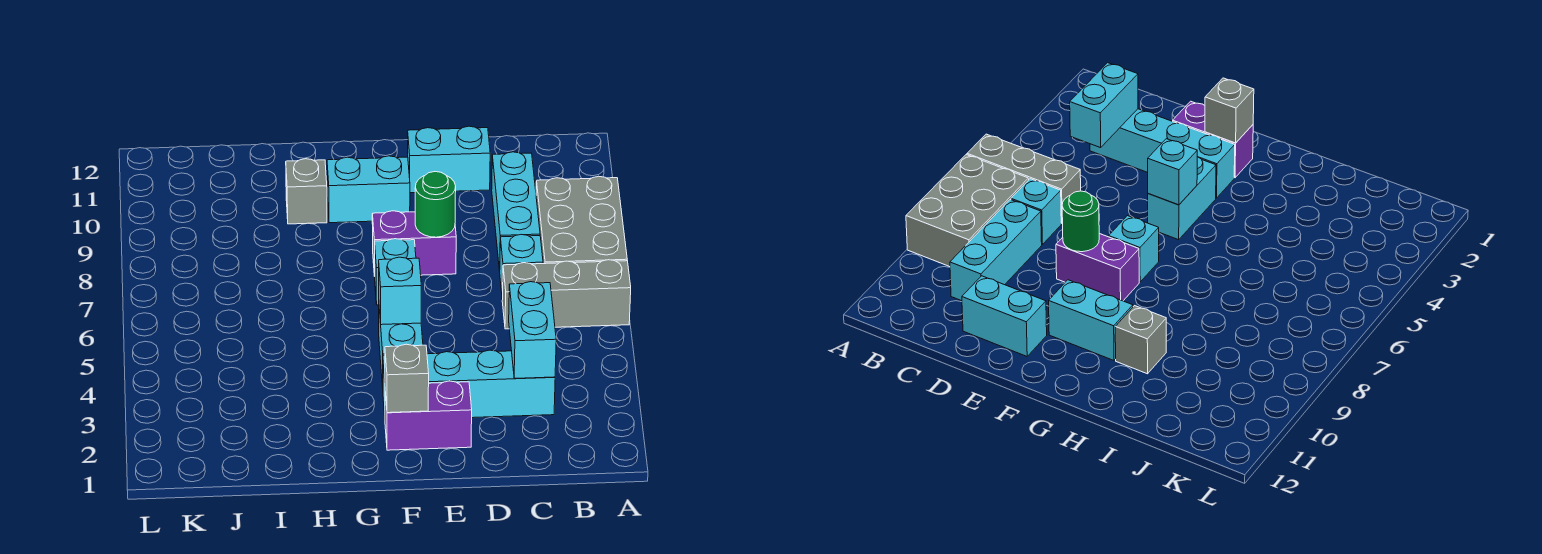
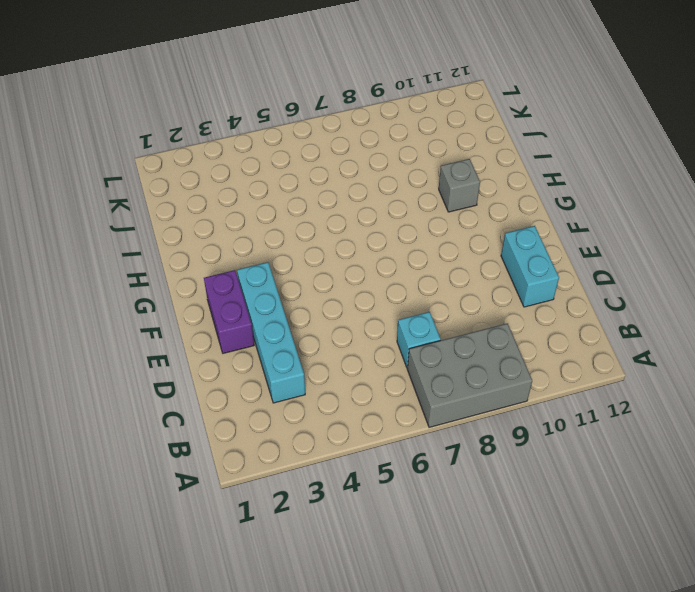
none -> grey brick A6:C6 level 1
none -> cyan brick C8:C10 level 1
none -> purple brick E8:F8 level 1

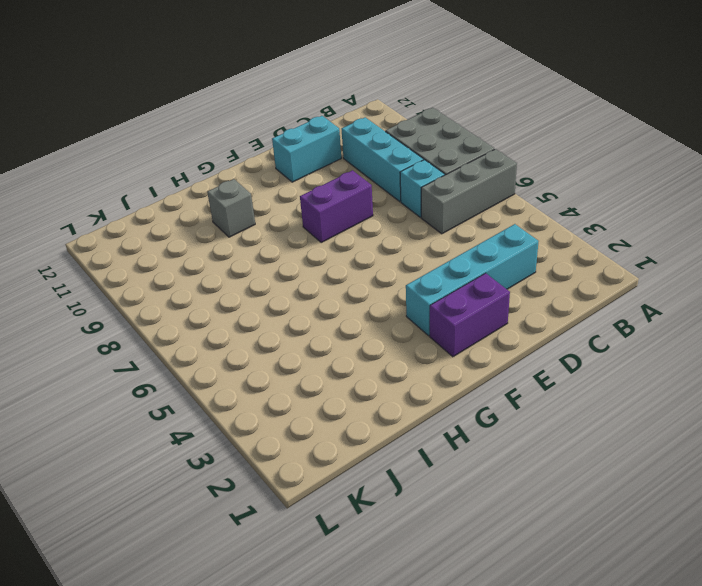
none -> cyan brick F4:F5 level 1
none -> cyan brick F7 level 1
none -> cyan brick F10:G10 level 1

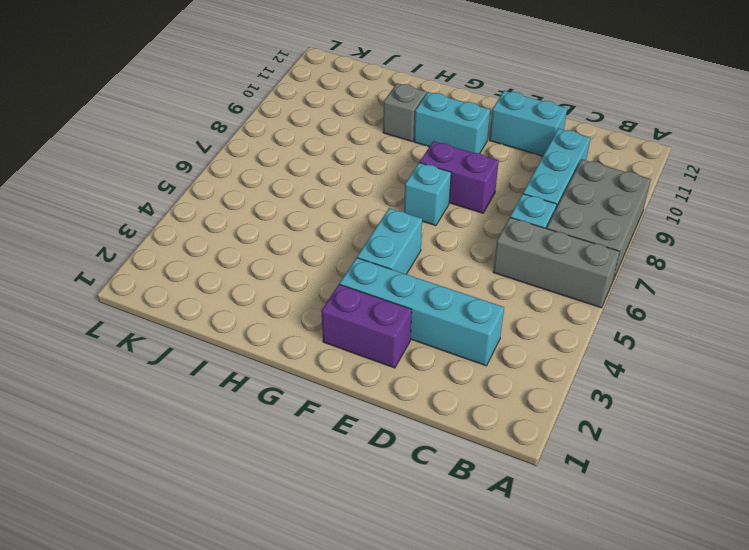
none -> cyan brick C3:C4 level 2
none -> green round brick E8 level 2
none -> grey brick F2 level 2

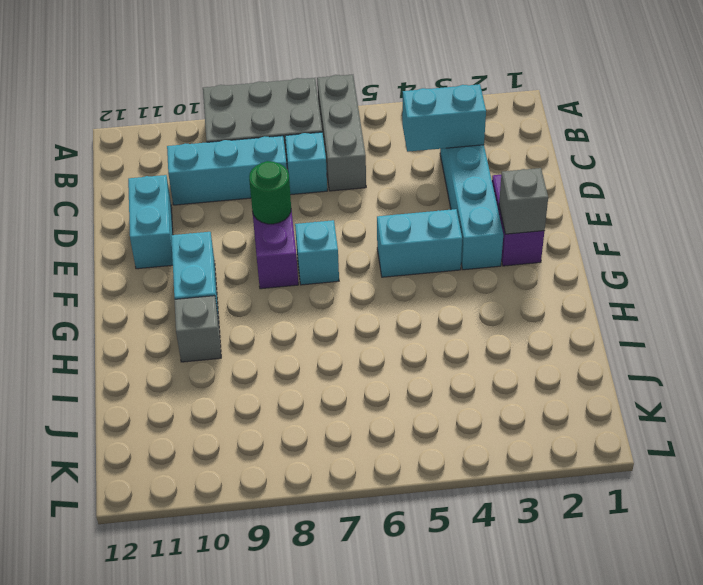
none -> cyan brick F5 level 2

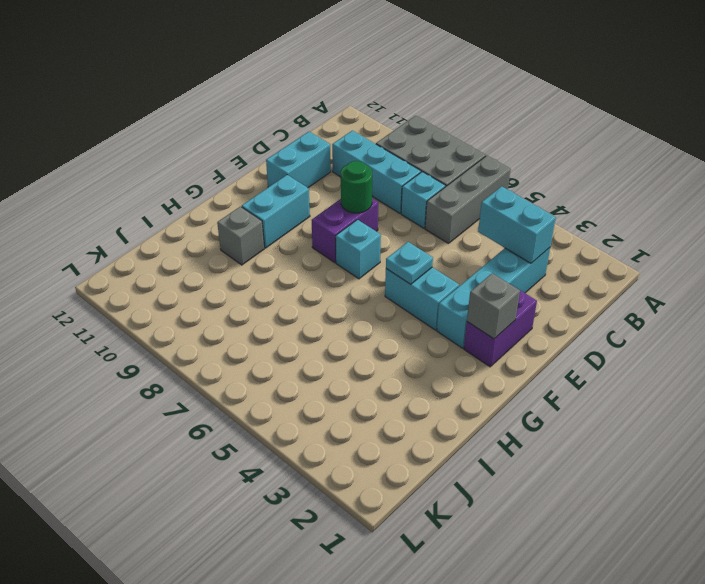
cyan plate F5 level 2 -> cyan brick F5 level 2

